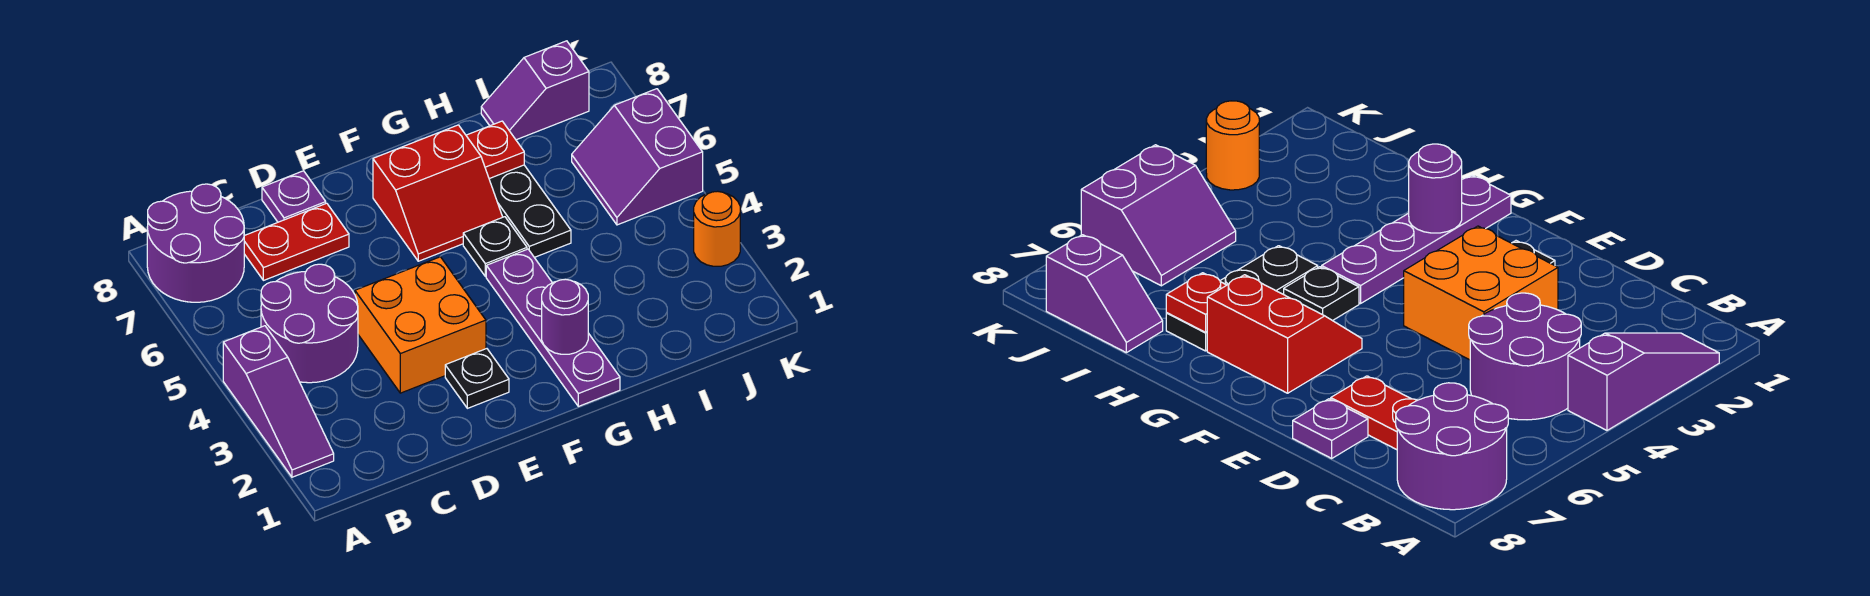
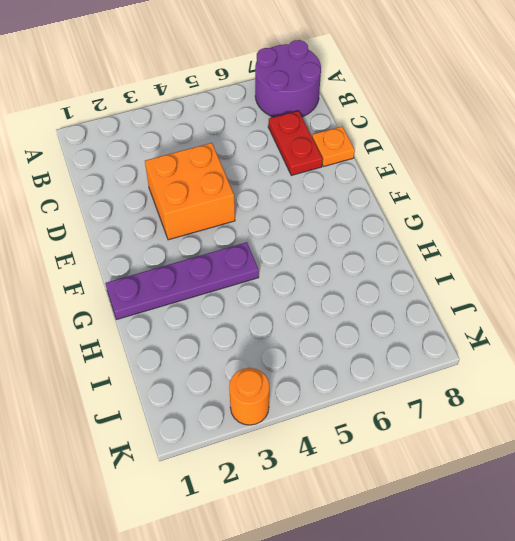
orange plate D8 level 1 -> purple plate D8 level 1
none -> purple slope A2:A4 level 1 top 4
none -> purple round brick B4:C5 level 1
none -> black plate E2 level 1

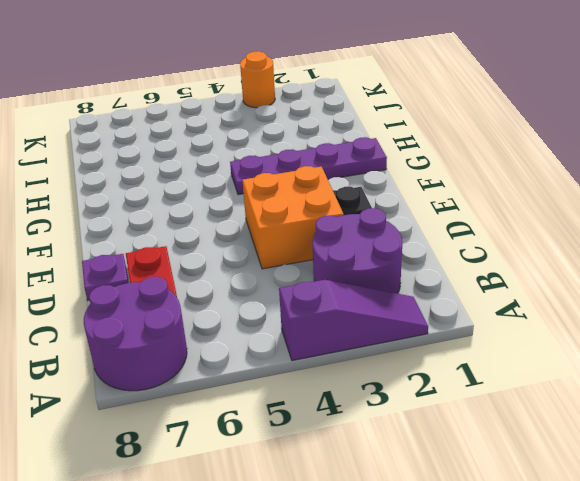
purple round brick B2:C3 level 1 -> purple round brick B4:C5 level 1
none -> red slope F6:G7 level 1 top 7
none -> black plate G5 level 1
none -> black plate H5:H7 level 1

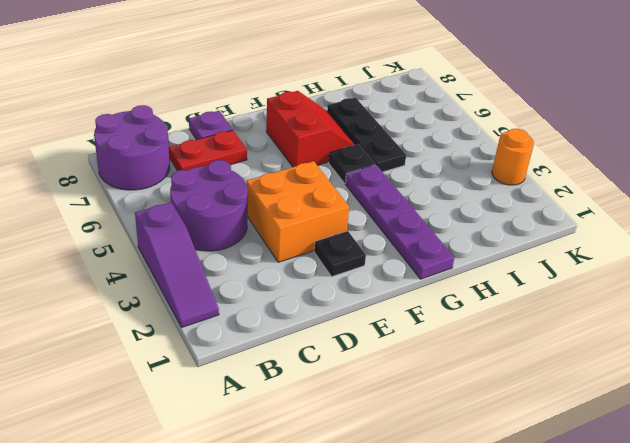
red slope F6:G7 level 1 top F -> red slope F6:G7 level 1 top 7
none -> purple slope I8:J8 level 1 top J
none -> purple slope J5:K6 level 1 top K
none -> purple round brick G2 level 2

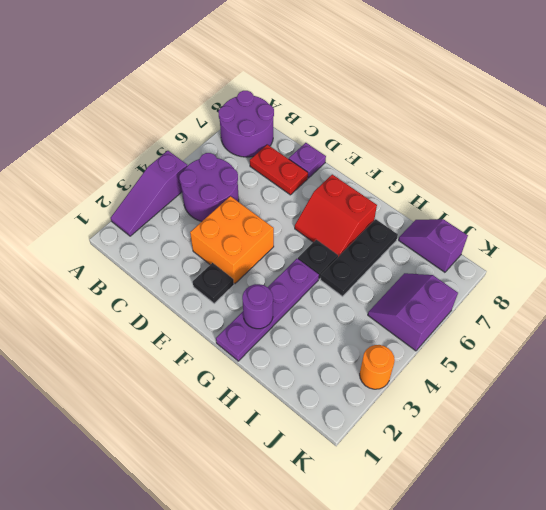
none -> red plate H7 level 2

